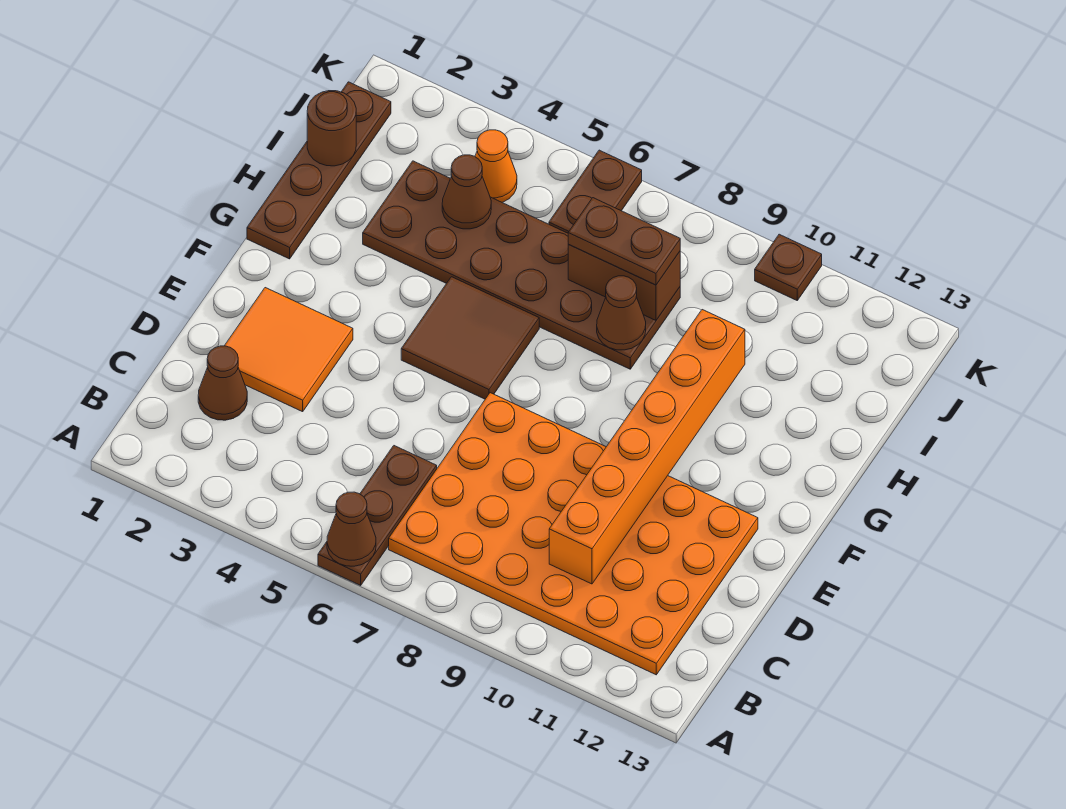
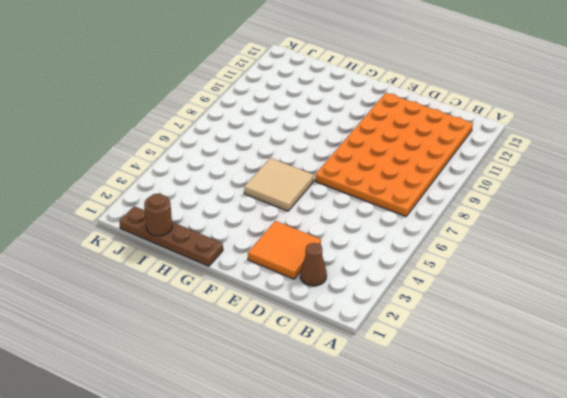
tan tile F5:G6 level 1 -> brown tile F5:G6 level 1
none -> brown plate A6:C6 level 1
none -> brown plate H3:I8 level 1
none -> orange cone J4 level 1

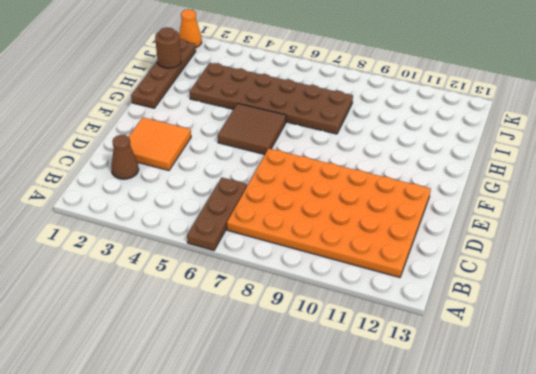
orange cone K1 level 1 -> orange cone J4 level 1
none -> brown plate J6:K6 level 1
none -> brown plate K10 level 1
none -> brown cone A6 level 2

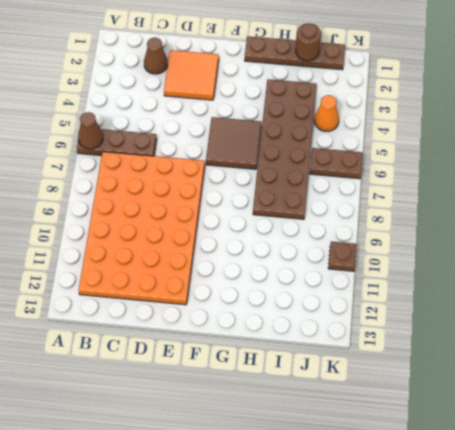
none -> orange brick C10:H10 level 2
none -> brown cone H8 level 2
none -> brown cone I4 level 2

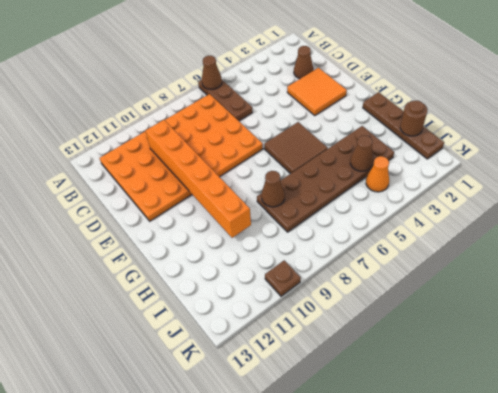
none -> brown plate J6:K6 level 1
none -> brown brick I7:I8 level 2
none -> brown plate I7:I8 level 3

